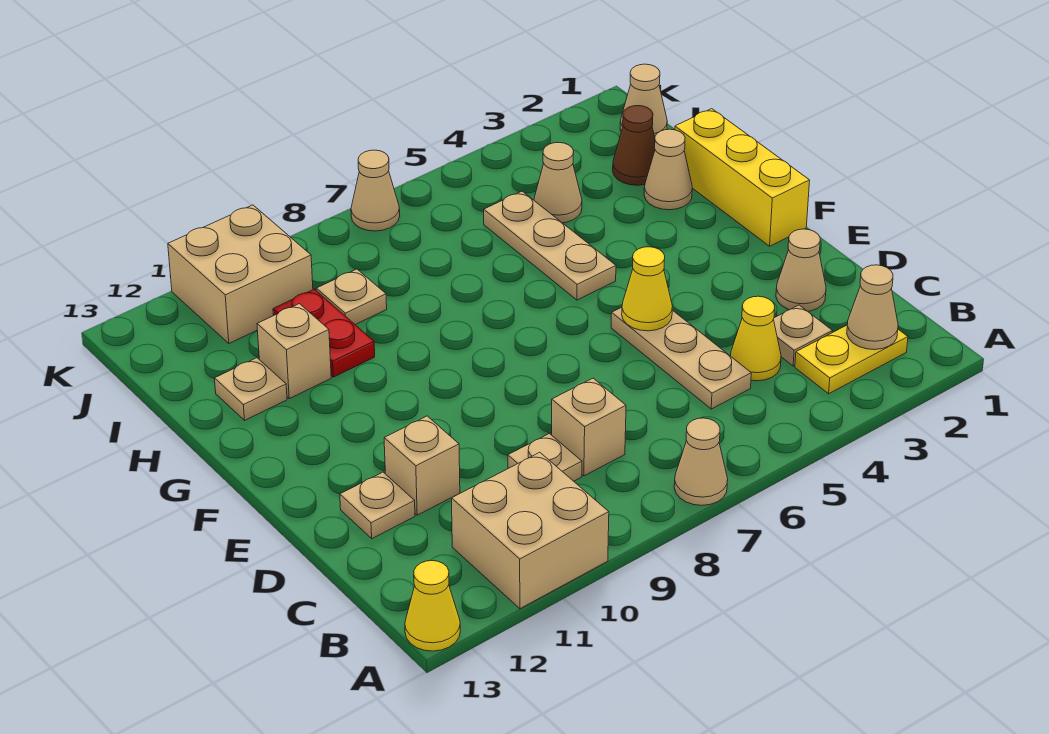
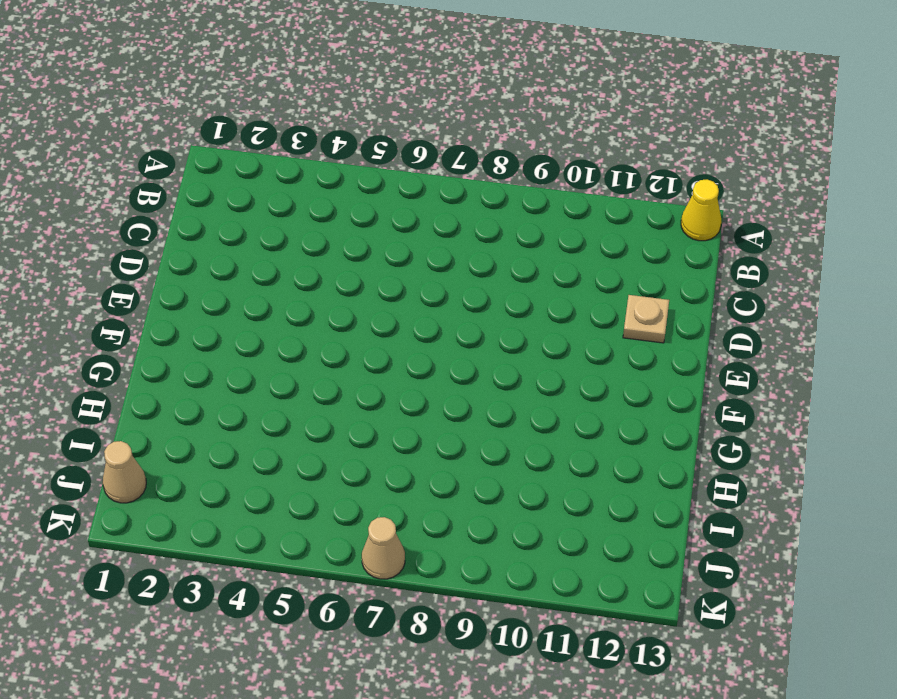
none -> tan cone A7 level 1
none -> tan brick A10:B11 level 1
none -> yellow plate B2:B3 level 1

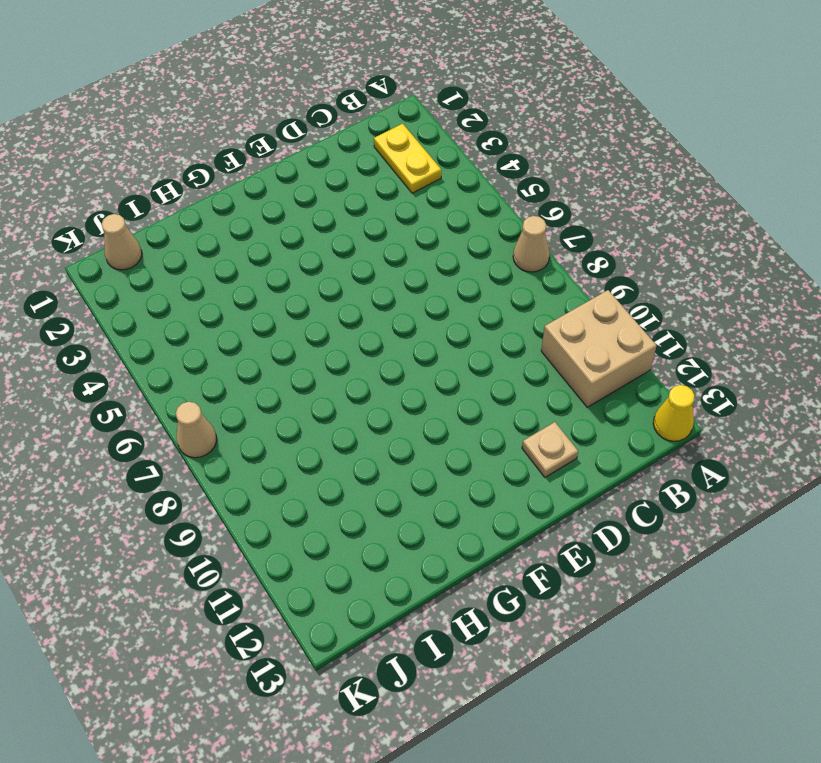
none -> tan plate C3 level 1
none -> yellow cone C4 level 1
none -> tan plate C5:E5 level 1

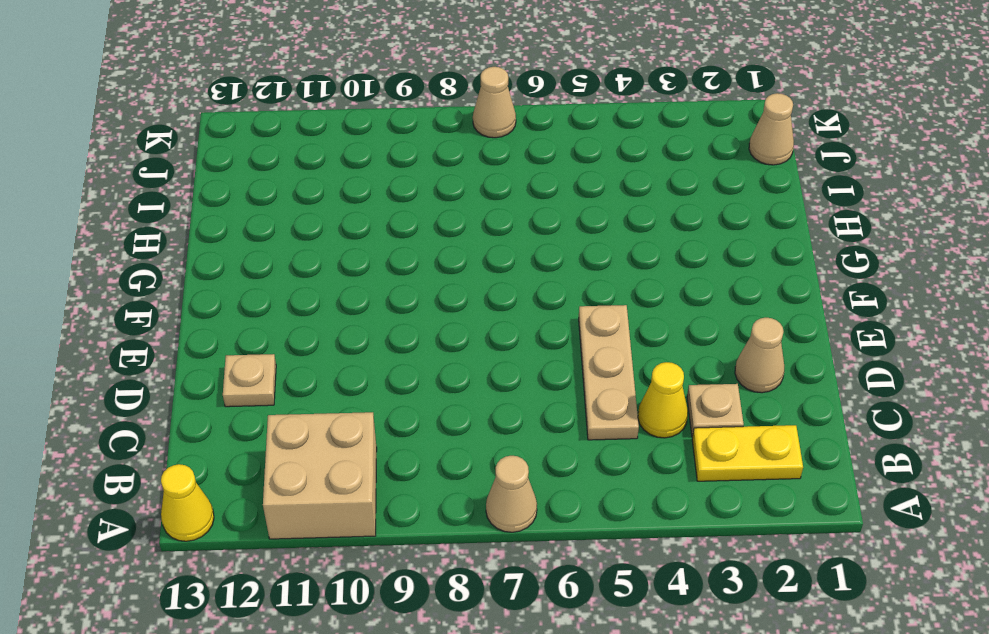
none -> tan brick C8 level 1
none -> tan plate C9 level 1
none -> tan brick D11 level 1

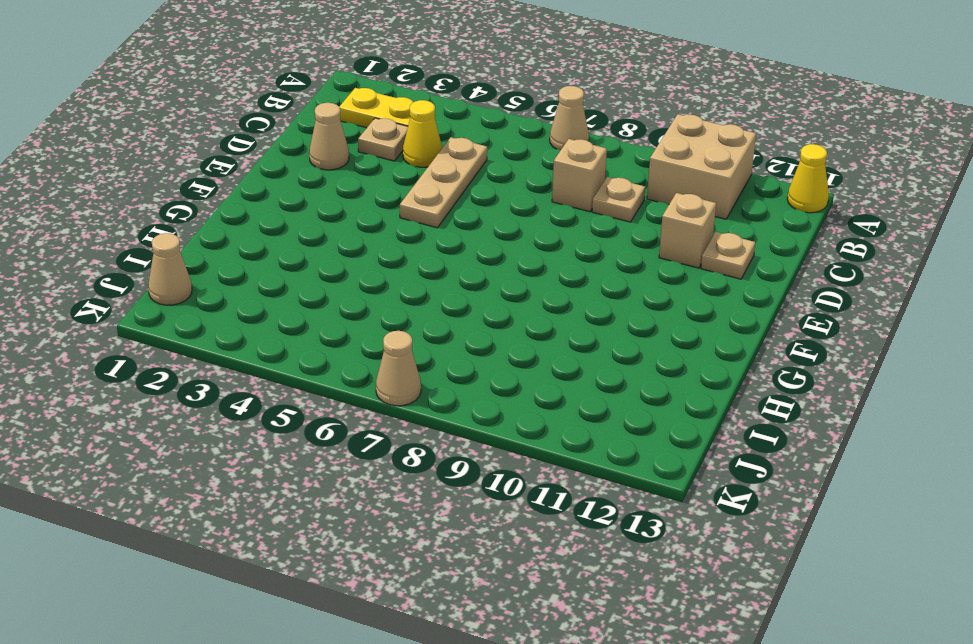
none -> yellow brick F1:H1 level 1
none -> tan plate G5:I5 level 1
none -> tan cone H2 level 1

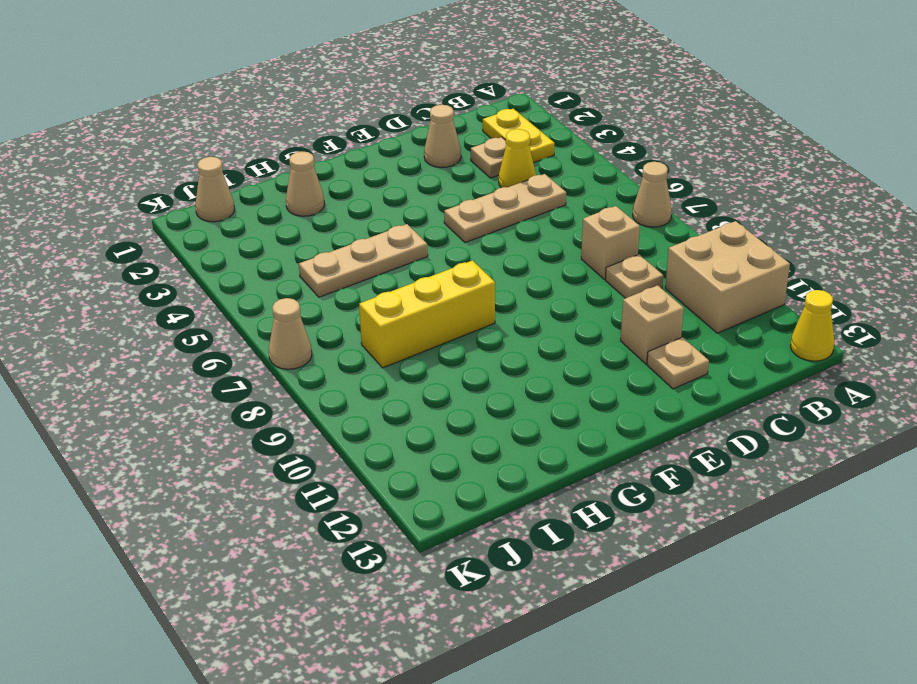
yellow brick G8:I8 level 1 -> yellow brick F1:H1 level 1
none -> red plate H10:I10 level 1
none -> tan brick H11 level 1
none -> tan plate H12 level 1

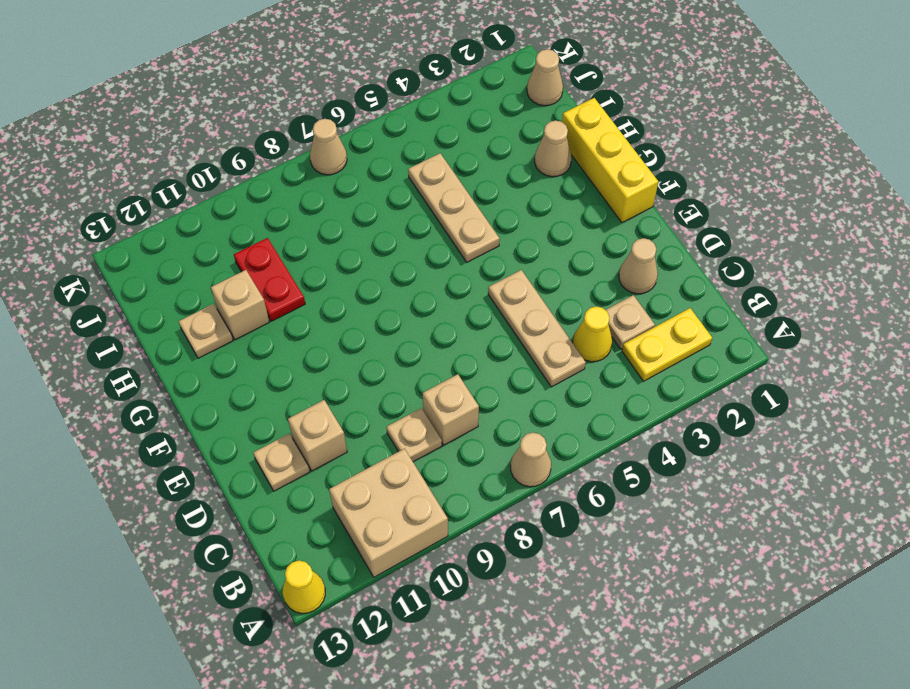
none -> brown cone I2 level 1
none -> tan cone I4 level 1
none -> tan plate I9 level 1

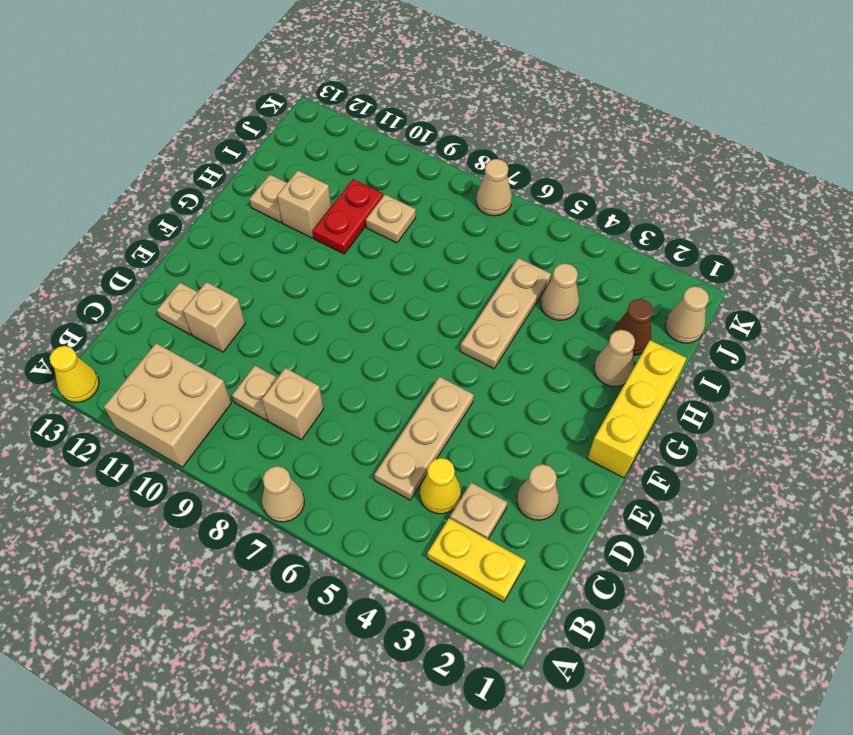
none -> tan brick J10:K11 level 1
none -> tan cone B2 level 2
none -> yellow cone E5 level 2

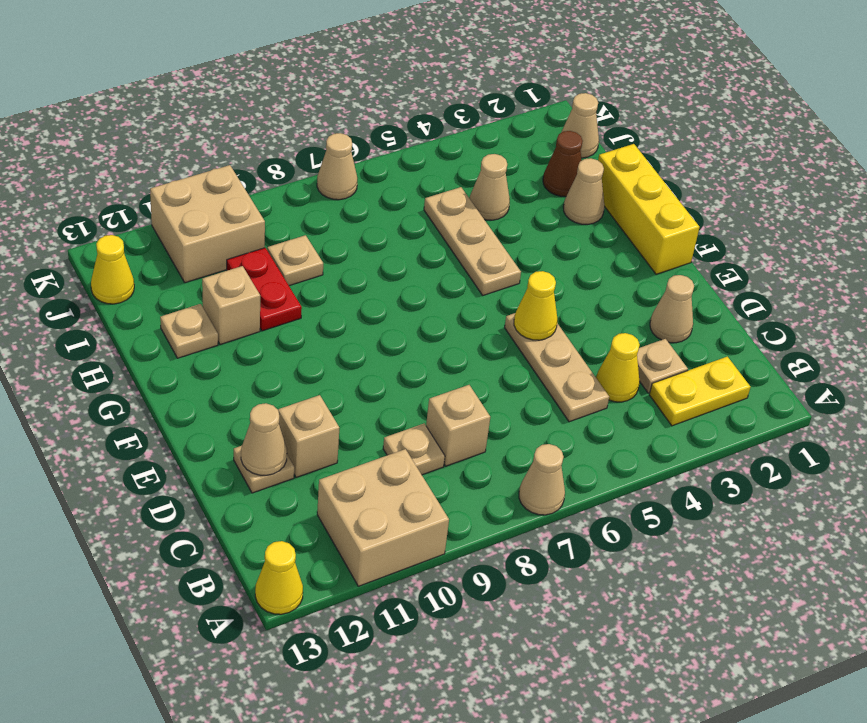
tan cone D12 level 2 -> tan cone B2 level 2
yellow cone J13 level 1 -> none

